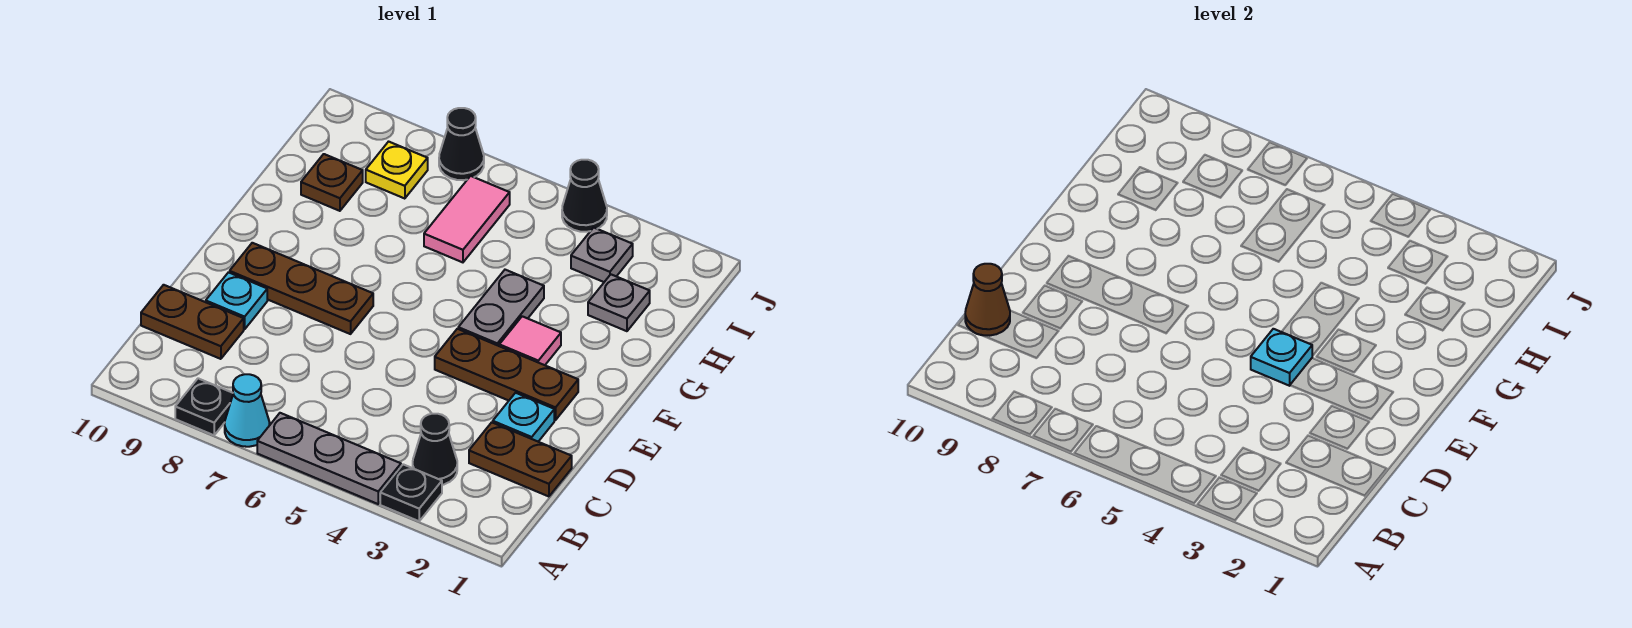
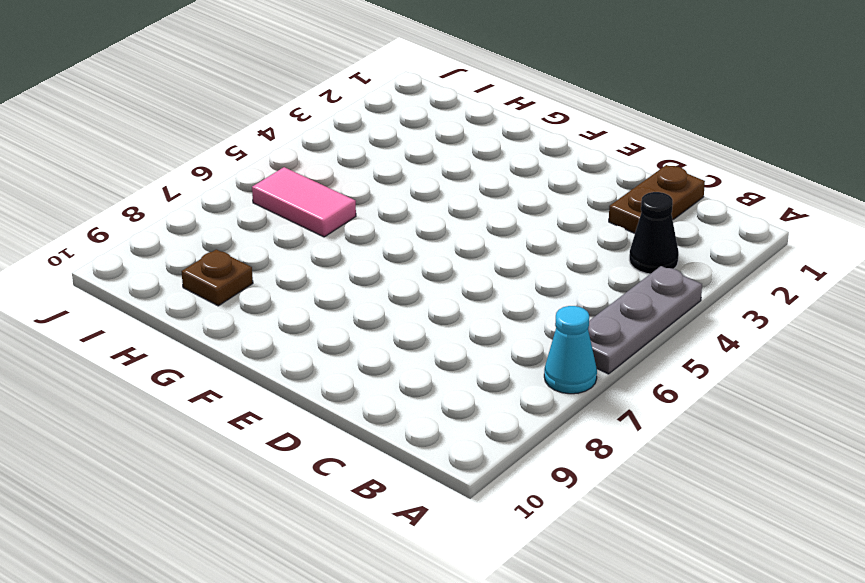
none -> black plate A3 level 1
none -> black plate A8 level 1
none -> brown plate C9:C10 level 1

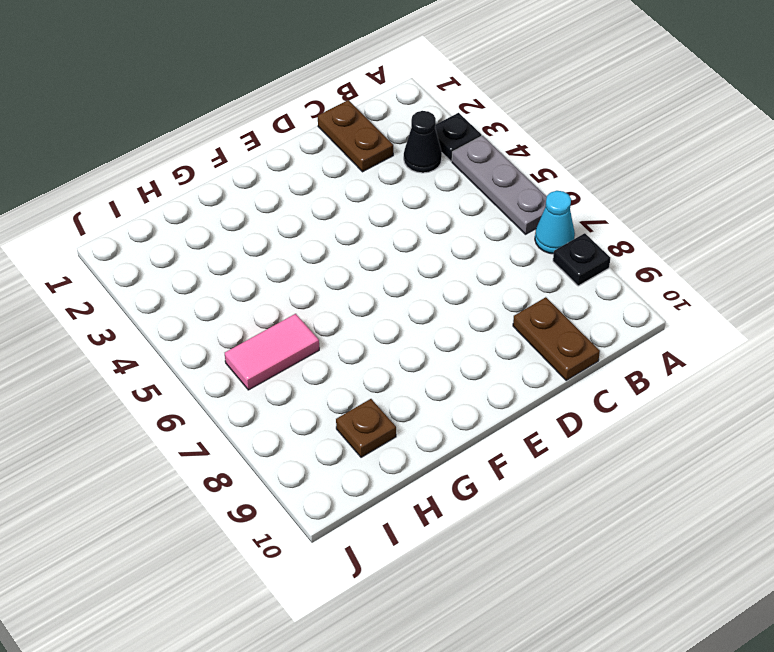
none -> cyan plate D2 level 1
none -> cyan plate D9 level 1
none -> brown plate E2:E4 level 1

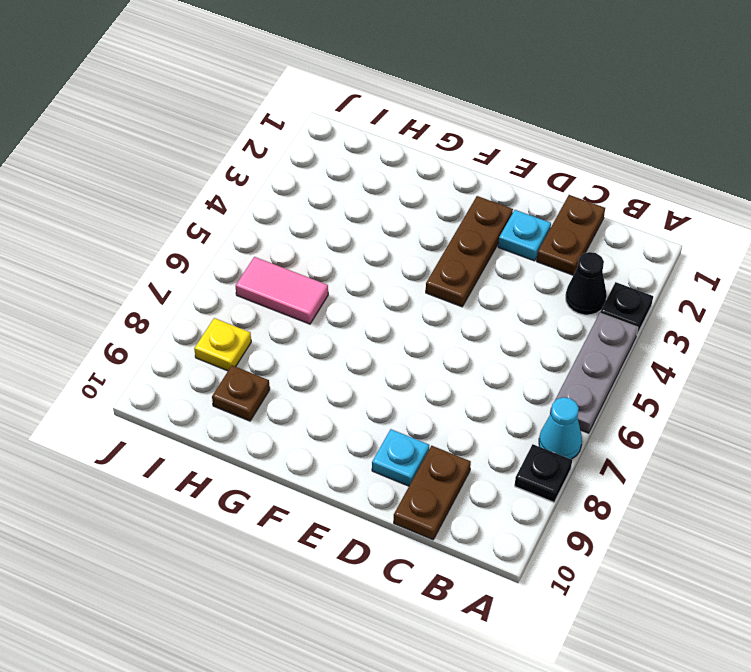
none -> brown plate E7:E9 level 1
none -> pink tile F3 level 1
none -> grey plate F4:G4 level 1

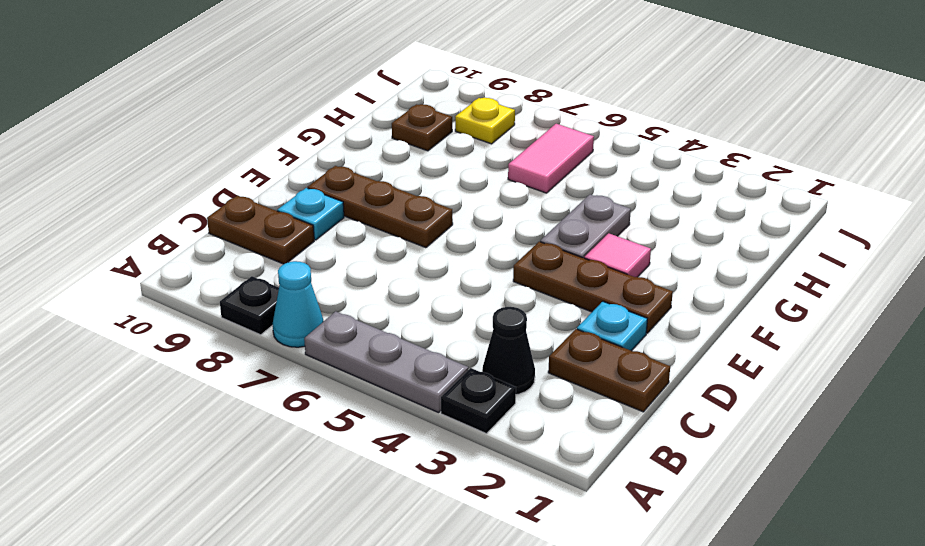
none -> grey plate H2 level 1
none -> grey plate I3 level 1
none -> black cone J4 level 1

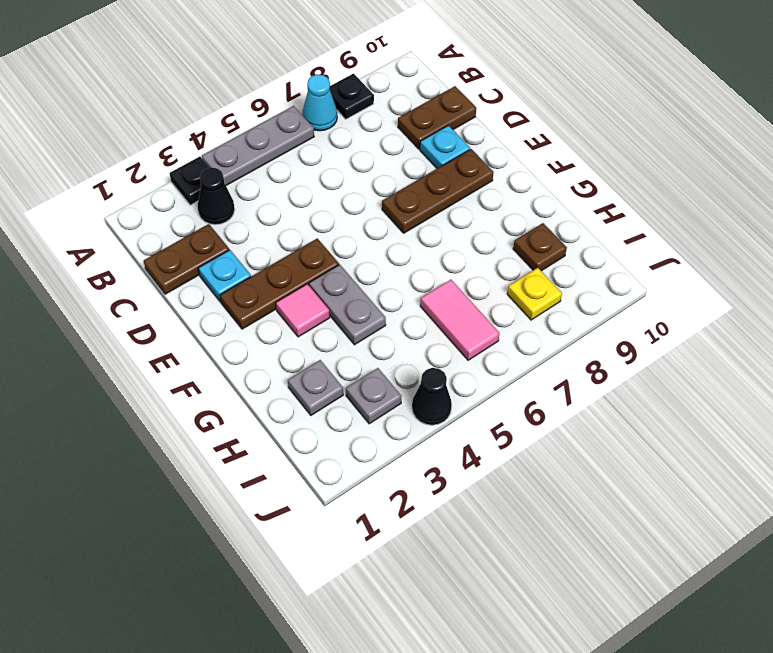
none -> black cone J7 level 1
none -> brown cone C10 level 2
none -> cyan plate E4 level 2

